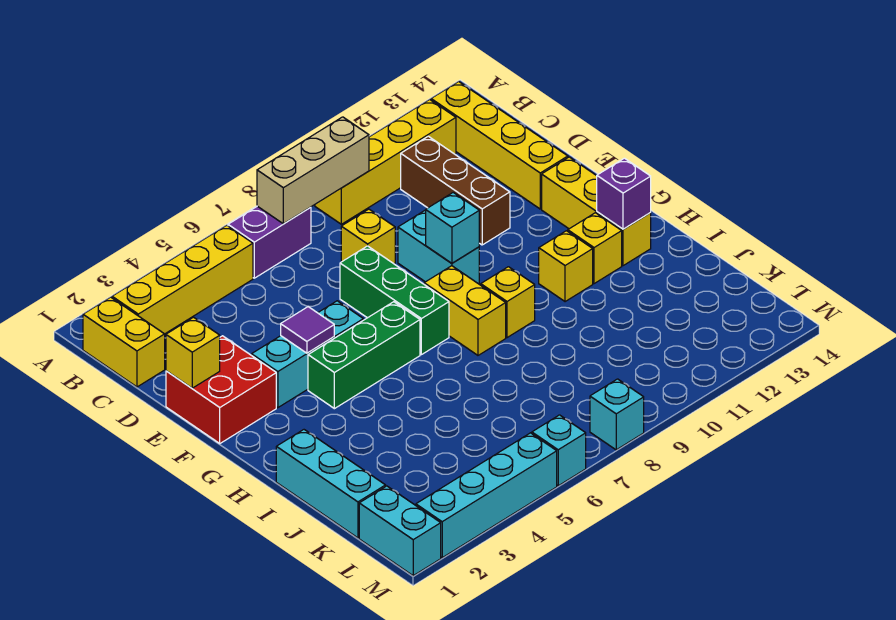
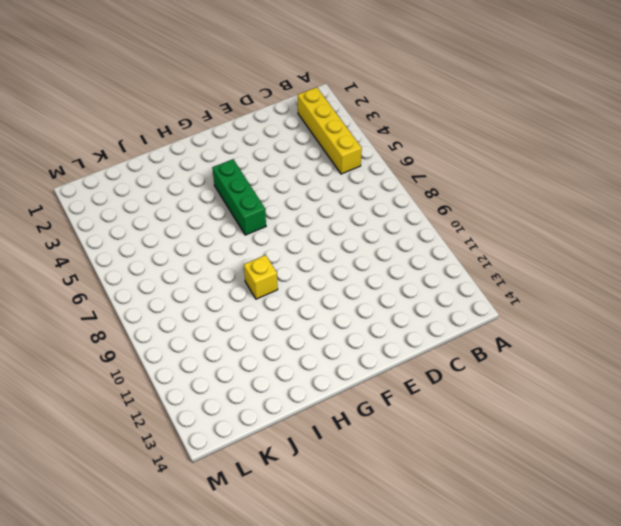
none -> yellow brick B1:C1 level 1
none -> purple brick B6:B7 level 1
none -> yellow brick B9:B12 level 1

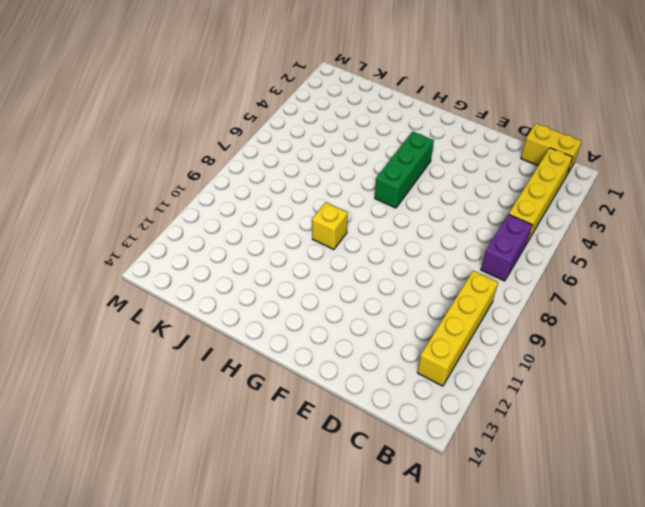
none -> yellow brick B13:E13 level 1
none -> brown brick C11:E11 level 1
none -> yellow brick D8 level 1

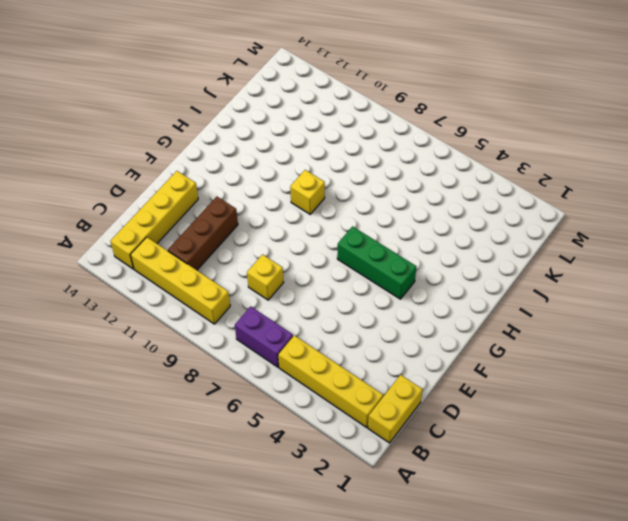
none -> red brick E1:F2 level 1
none -> green brick E7:G7 level 1
none -> cyan brick E9:F9 level 1

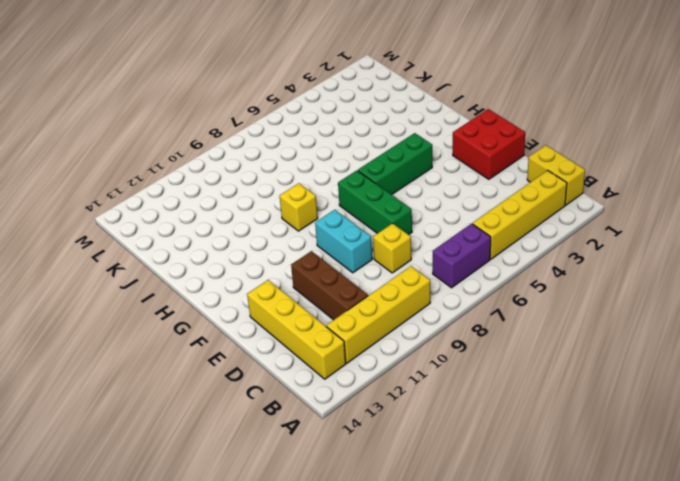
none -> cyan brick F3:F5 level 1
none -> yellow brick F13:H13 level 1
none -> yellow brick G8:H8 level 1

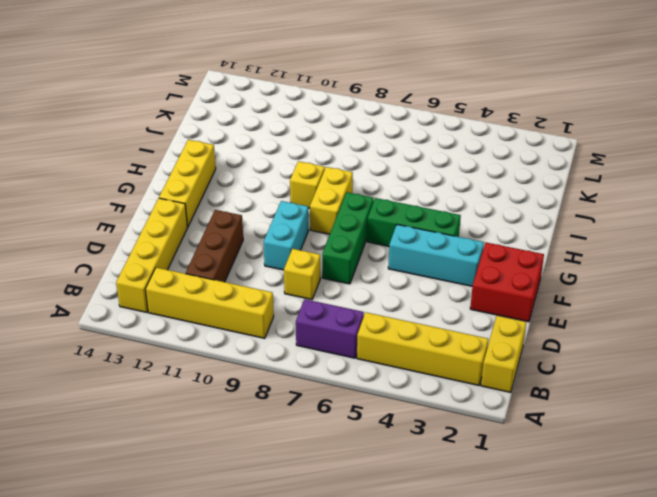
none -> yellow brick H11 level 1
none -> yellow brick H12 level 1
none -> cyan brick I1:K1 level 1

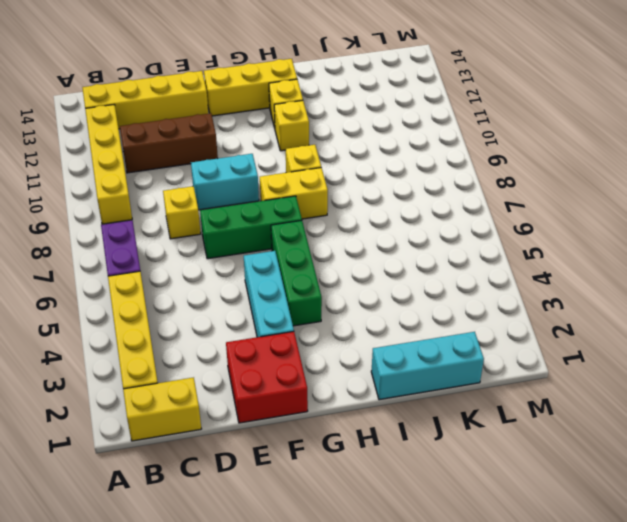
none -> cyan brick L1:M1 level 1
none -> cyan brick M2:M5 level 1
none -> cyan brick M6 level 1

